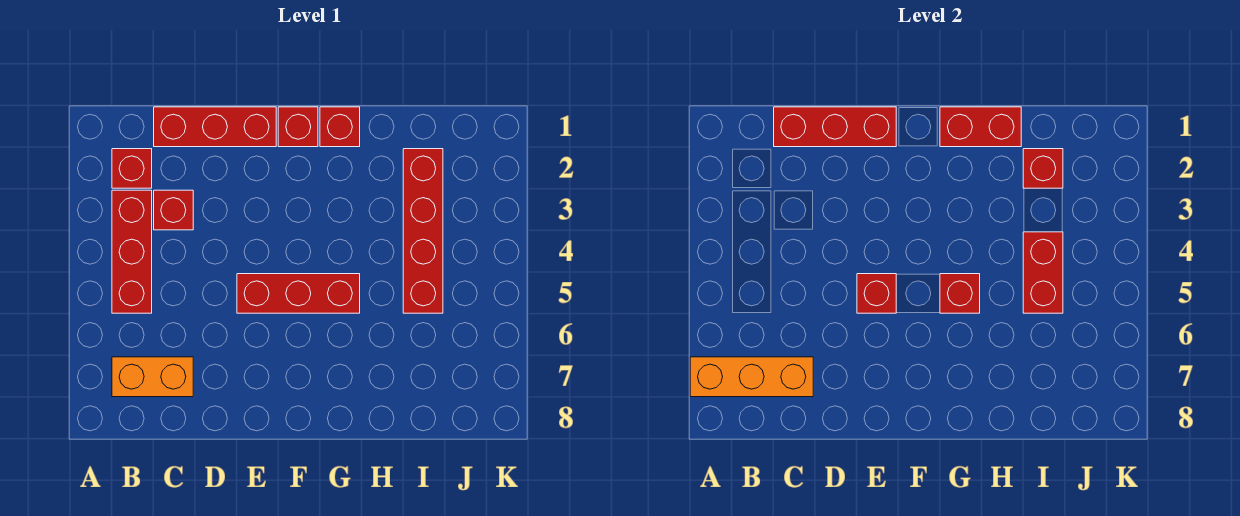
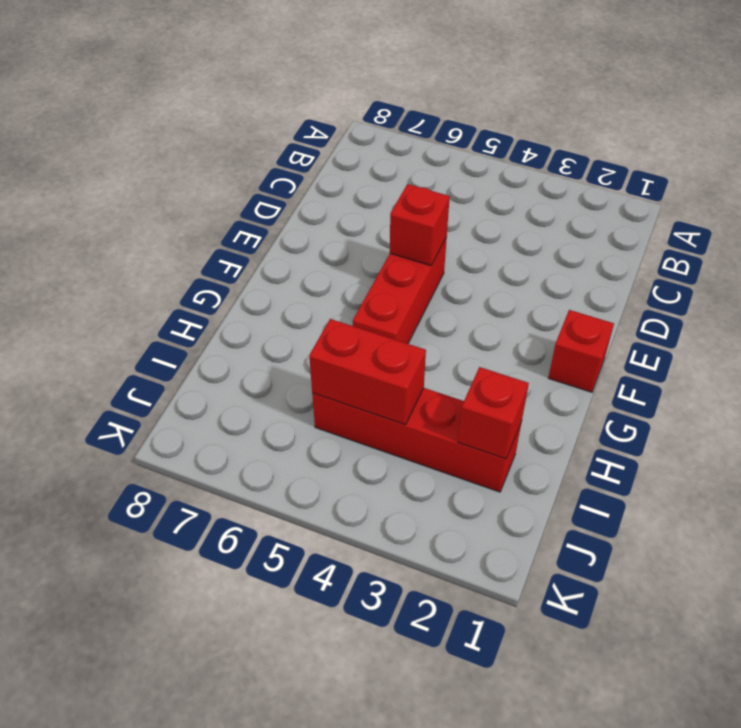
none -> red brick B2 level 1
none -> red brick B3:B5 level 1
none -> orange brick B7:C7 level 1

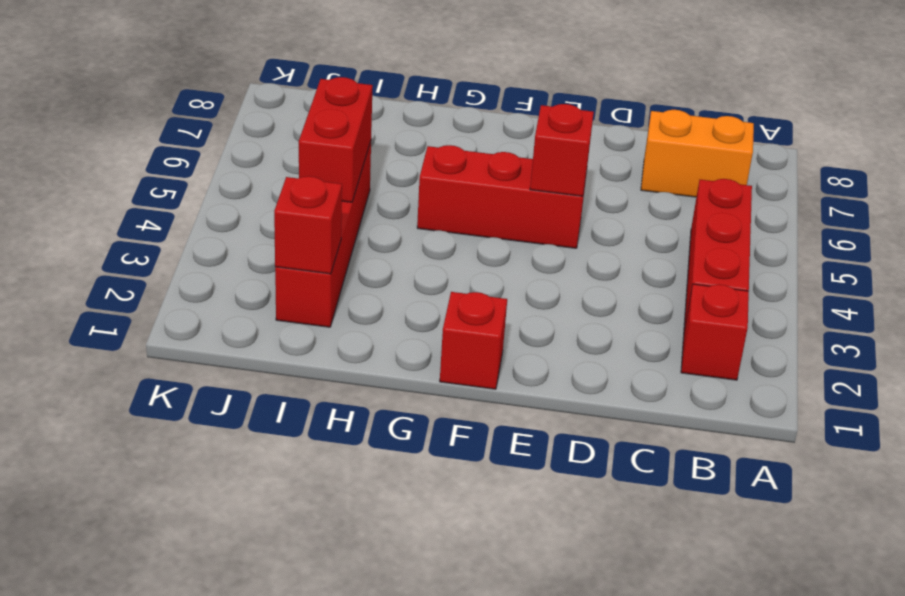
none -> red brick C1:E1 level 1
none -> red brick C3 level 1
none -> red brick G1 level 1

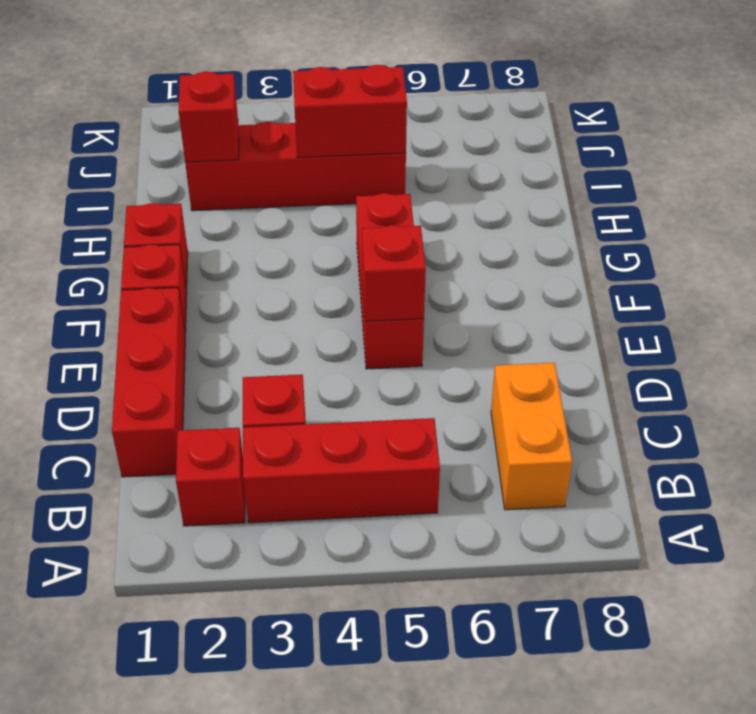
none -> orange brick A7:C7 level 2
none -> red brick C1:E1 level 2
none -> red brick G1:H1 level 2

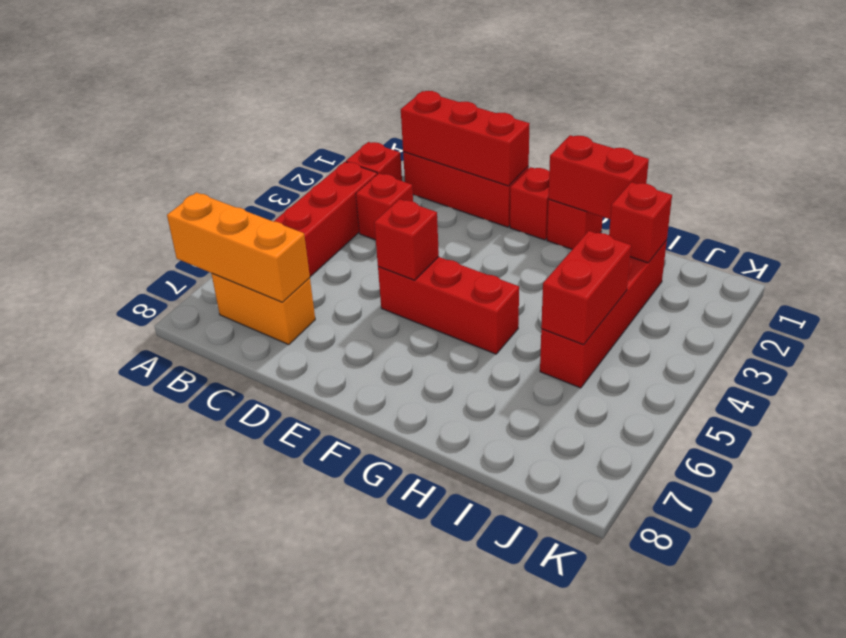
none -> red brick G5 level 2

